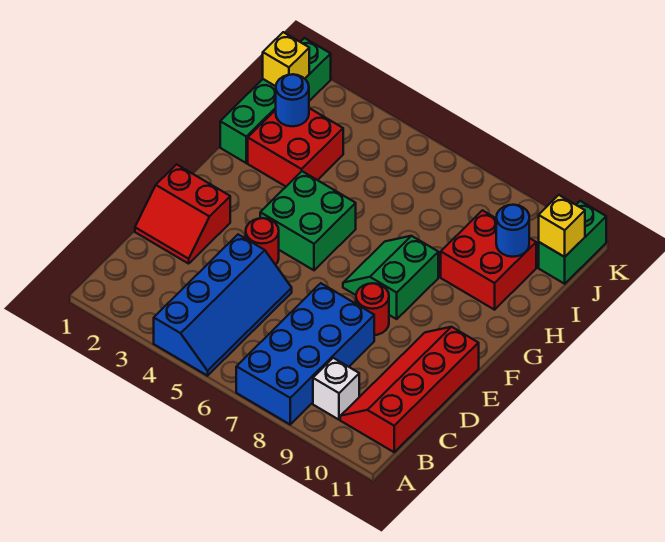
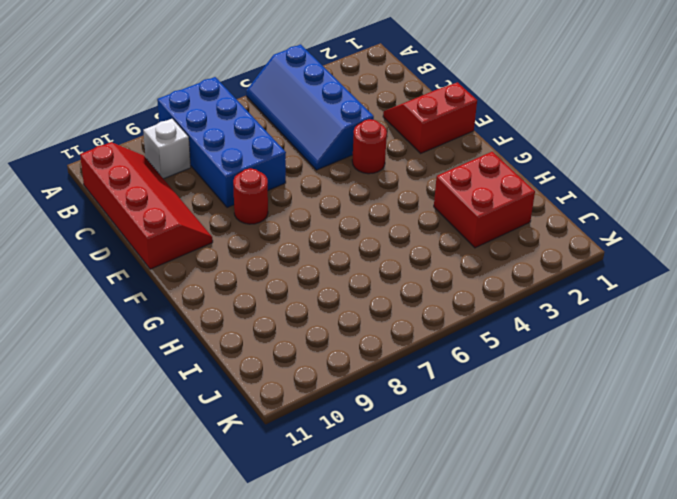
none -> green brick F4:G5 level 1
none -> green slope F7:G8 level 1 top 8
none -> green brick H1:K1 level 1

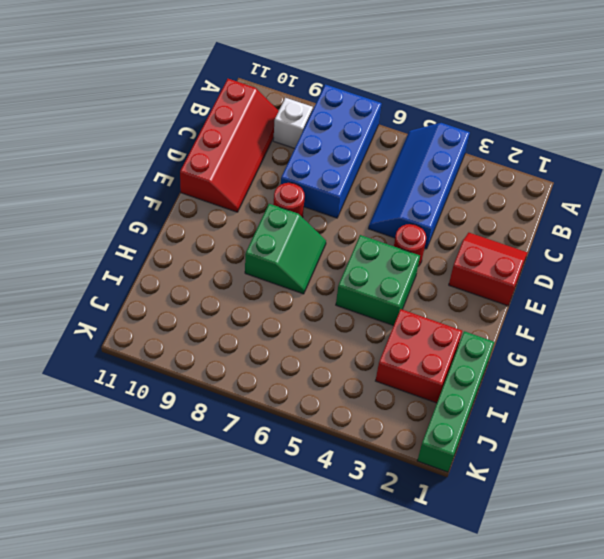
none -> red brick H9:I10 level 1
none -> green brick J11:K11 level 1
none -> blue round brick I2 level 2

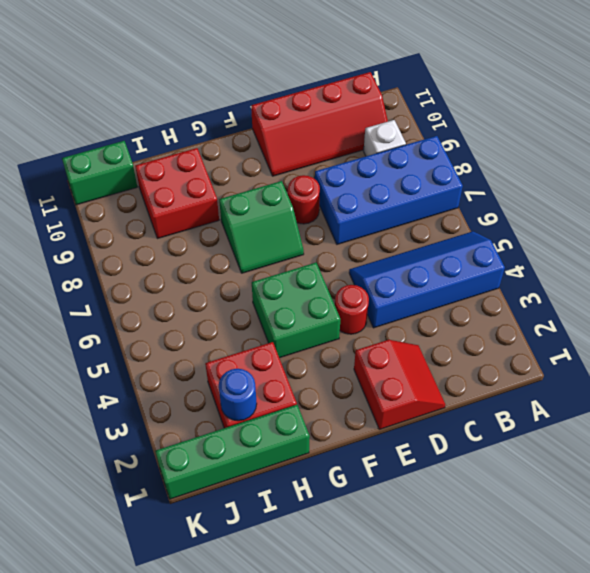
none -> blue round brick I10 level 2
none -> yellow brick J1 level 2
none -> yellow brick J11 level 2

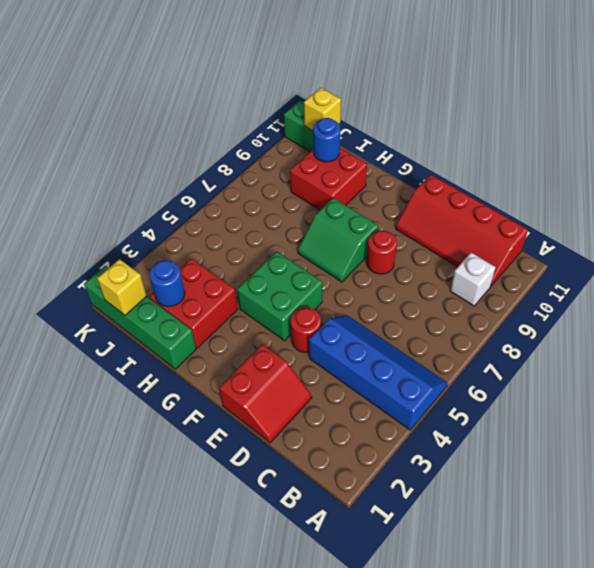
none -> blue brick A7:D8 level 1

